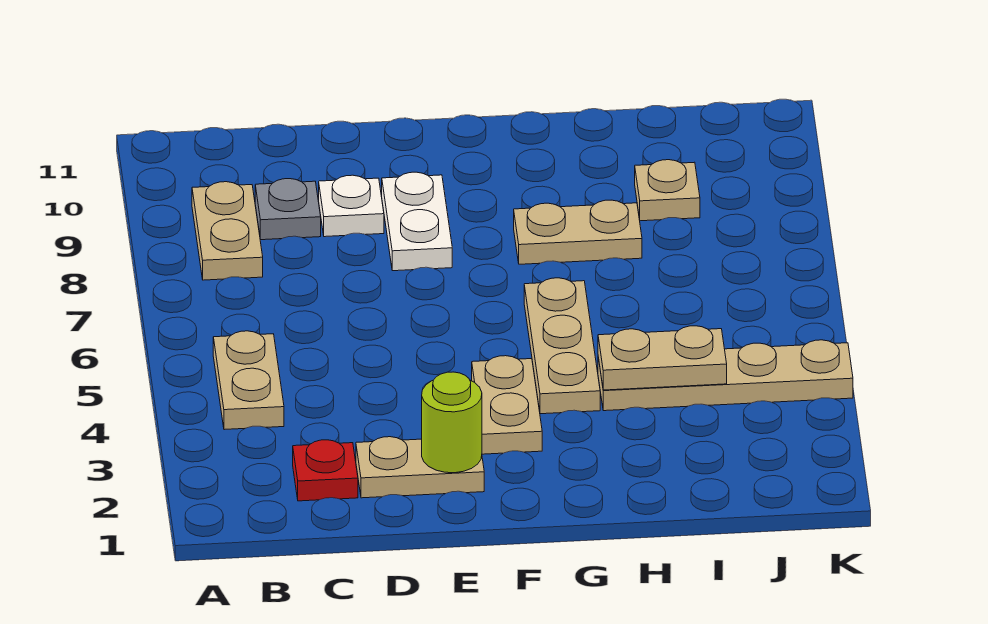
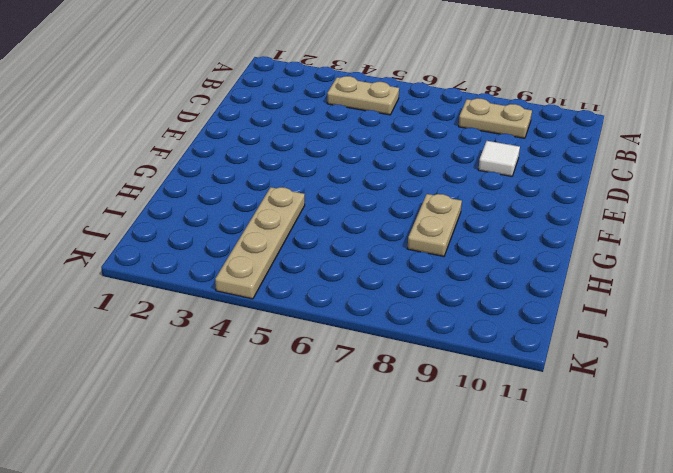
white tile D9 level 1 -> white plate D9 level 1
none -> red plate C2 level 1
none -> grey plate C9 level 1
none -> tan plate D2:E2 level 1

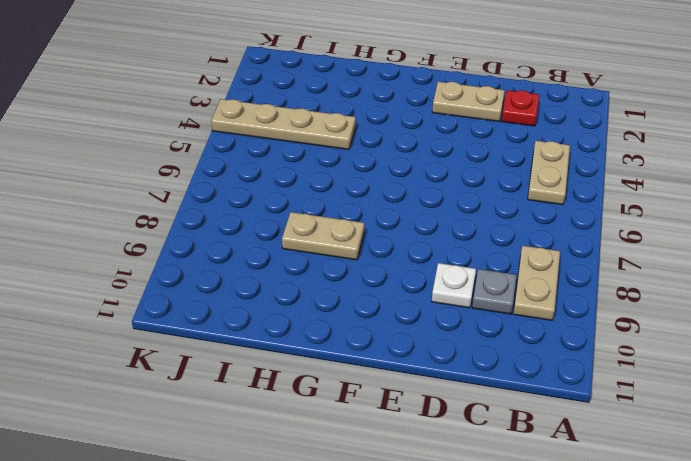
none -> white plate E8:E9 level 1
none -> tan plate F3:F4 level 1
none -> tan plate G4:G6 level 1

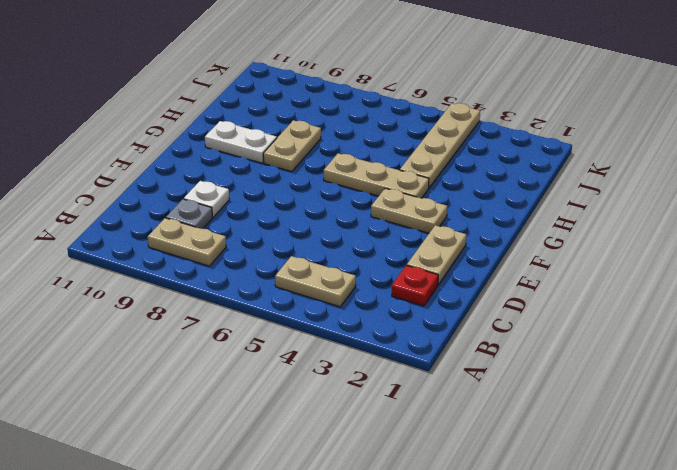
white plate G9:G10 level 1 -> white plate E8:E9 level 1
none -> tan plate I9 level 1
none -> lime round brick E2 level 2
none -> tan plate H4:I4 level 2

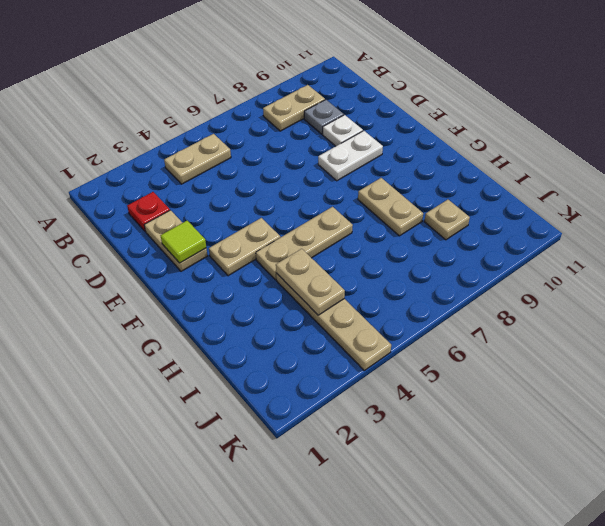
lime tile E2 level 2 -> lime round brick E2 level 2

